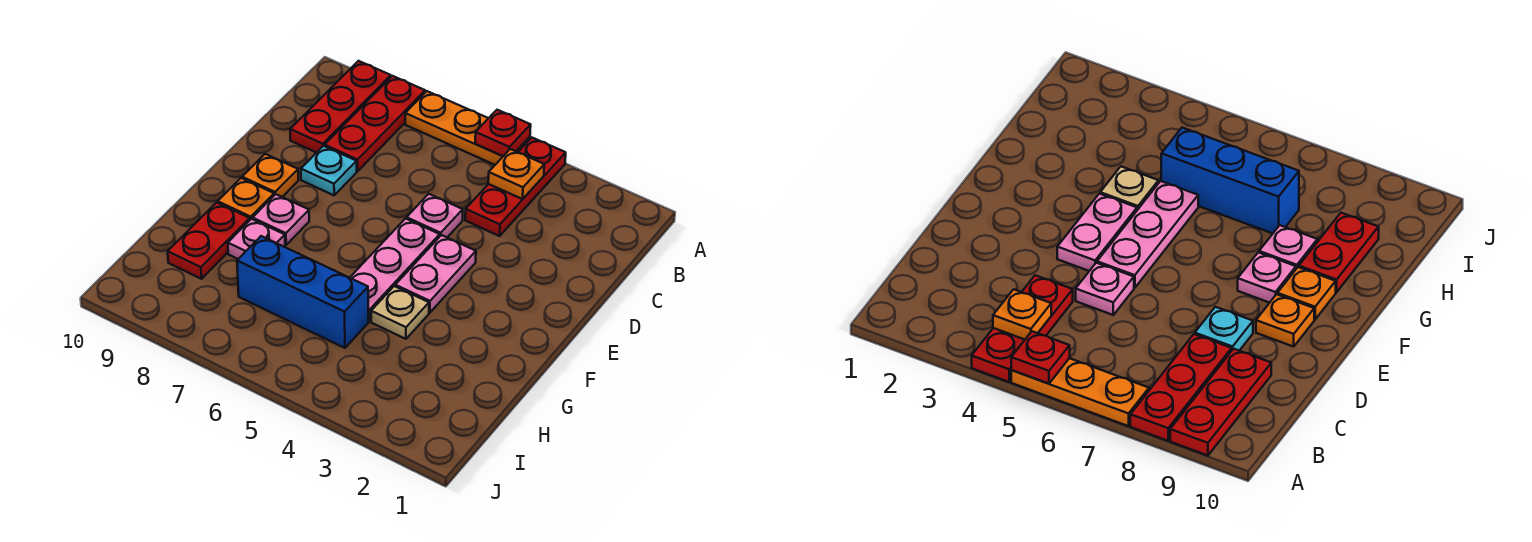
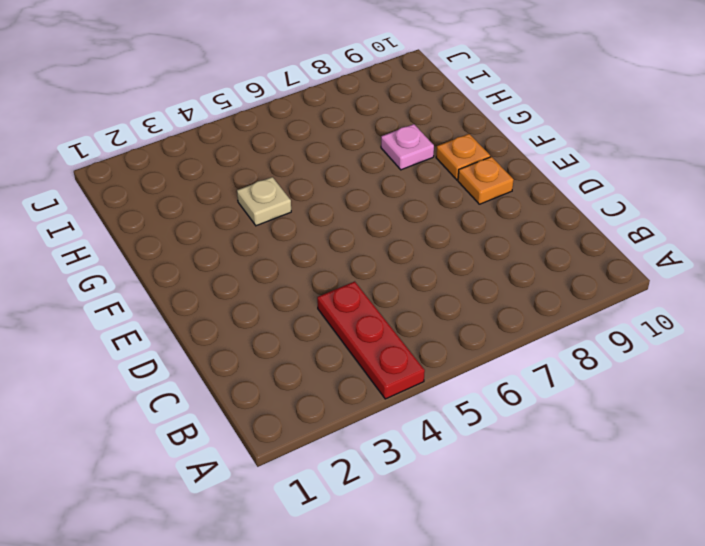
none -> orange plate A5:A7 level 1
none -> red plate A8:C8 level 1
none -> red plate A9:C9 level 1

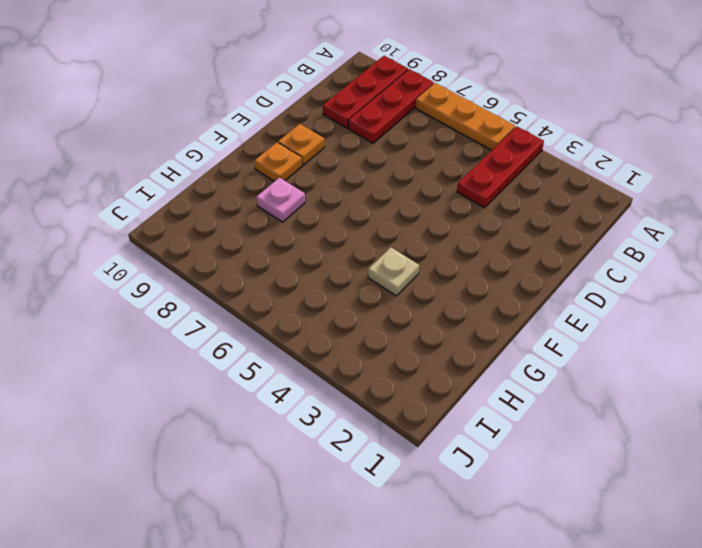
none -> pink plate D5 level 1
none -> cyan plate D8 level 1
none -> pink plate E4:F4 level 1

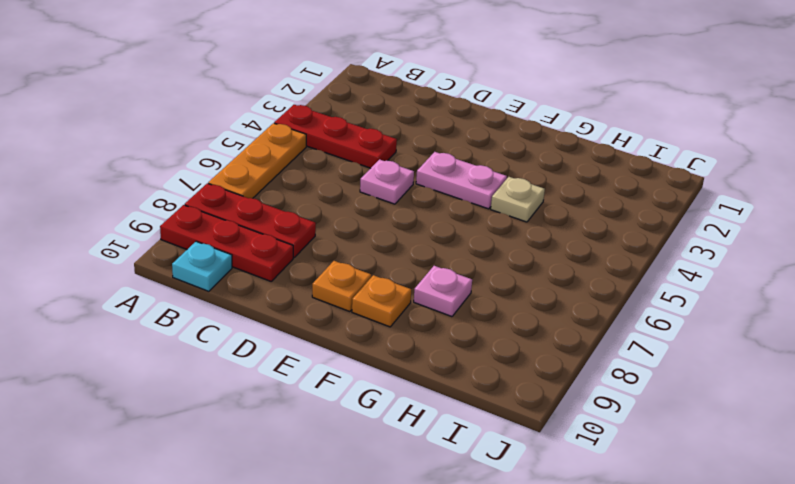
cyan plate B10 level 1 -> cyan plate D8 level 1
none -> pink plate E5:G5 level 1
none -> pink plate F8 level 1
none -> red plate G9:H9 level 1

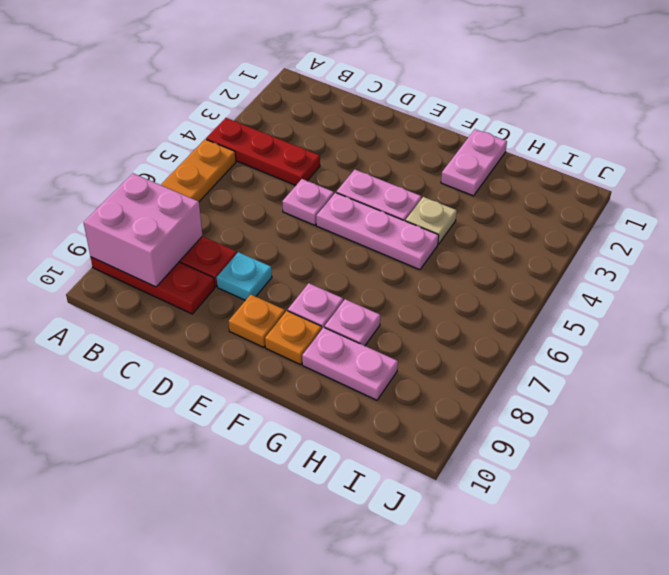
pink brick A8:B9 level 2 -> none
pink plate G1:G2 level 1 -> none
pink plate G9:H9 level 1 -> red plate G9:H9 level 1
none -> blue brick H5:H7 level 1
none -> red plate A5 level 2
none -> orange plate B4 level 2

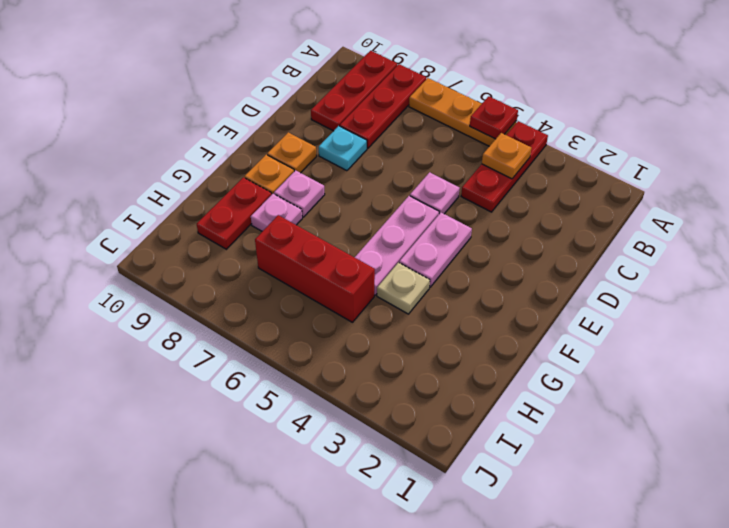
red brick H5:H7 level 1 -> blue brick H5:H7 level 1

